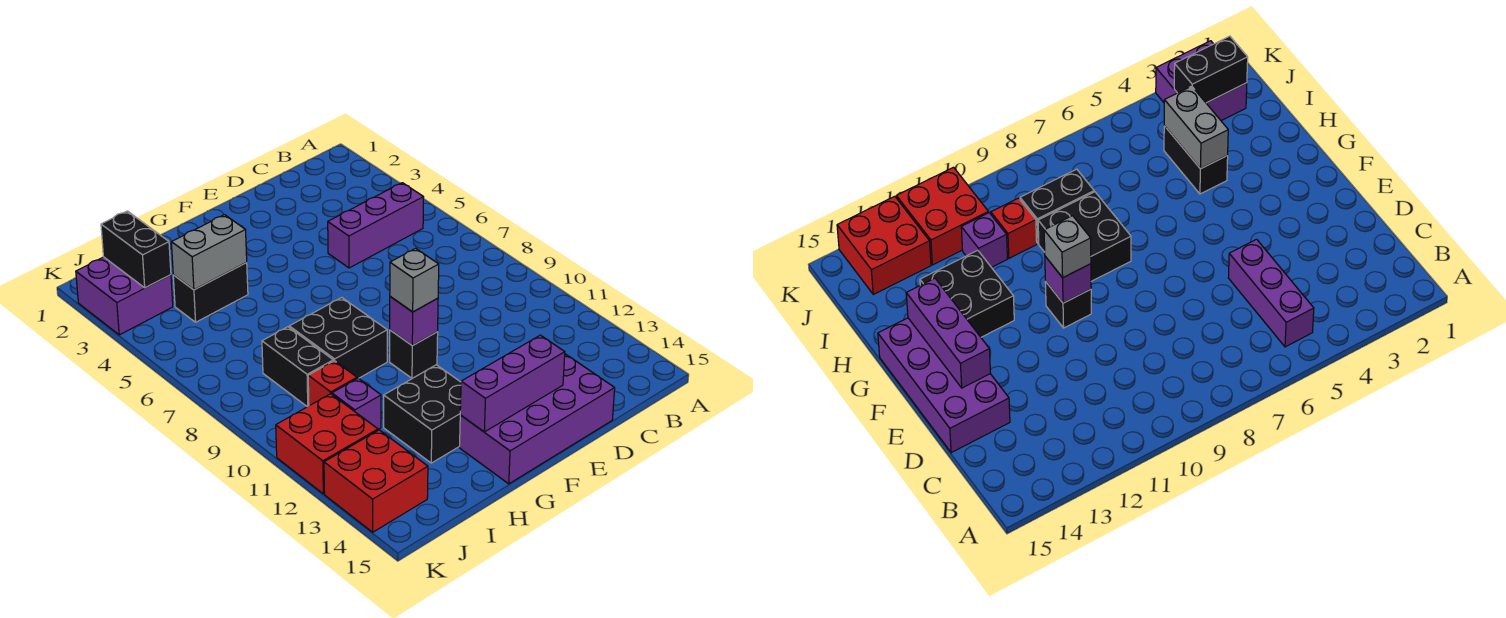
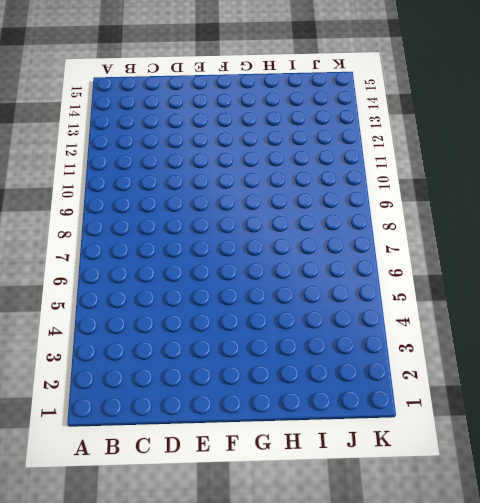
none -> purple brick B5:D5 level 1
none -> purple brick D14:G15 level 1
none -> black brick F10 level 1

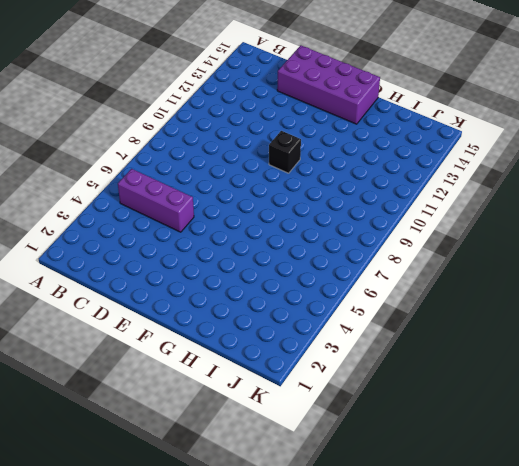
none -> black brick G8:H9 level 1
none -> black brick G12:H13 level 1
none -> black brick H4:I4 level 1

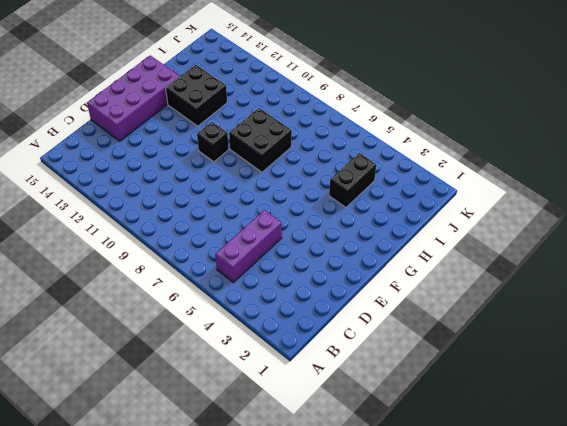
none -> black brick I8:I9 level 1
none -> red brick I10 level 1
none -> purple brick I11 level 1

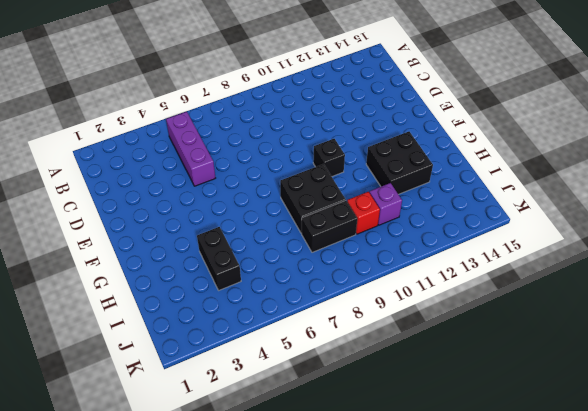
none -> purple brick D14:G15 level 1
none -> purple brick J2:K3 level 1
none -> red brick J11:K12 level 1

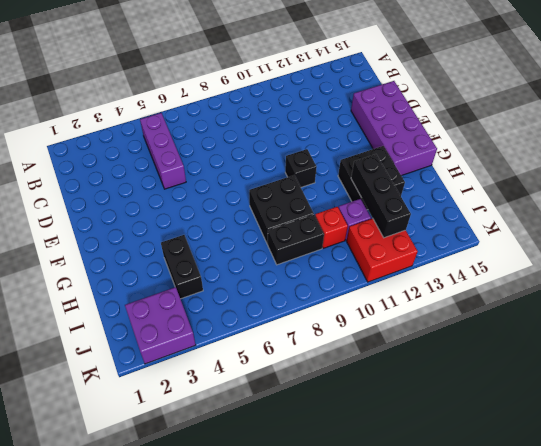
black brick H12:J12 level 2 -> none
none -> red brick J13:K14 level 1
none -> purple brick E14:G14 level 2
none -> purple brick F10 level 2

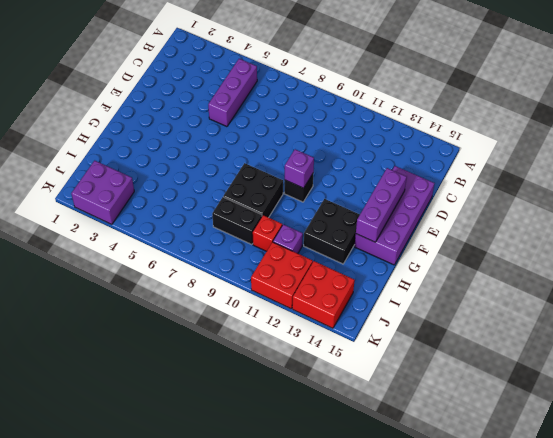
none -> black brick H4:I4 level 1
none -> grey brick H4:I4 level 2
none -> black brick J2:J3 level 2

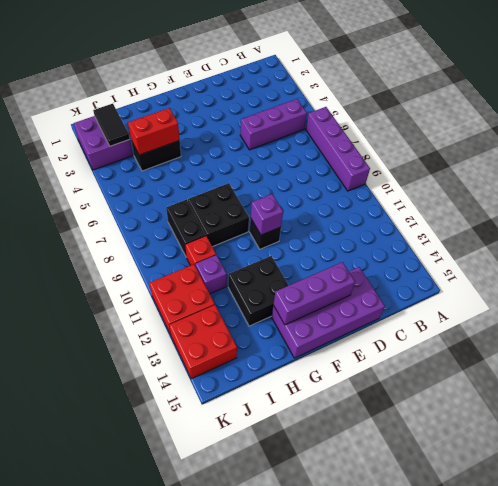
purple brick A6:A9 level 1 -> none
red brick H4:I4 level 2 -> grey brick H4:I4 level 2
black tile J2:J3 level 2 -> black brick J2:J3 level 2
none -> grey brick F10 level 3

